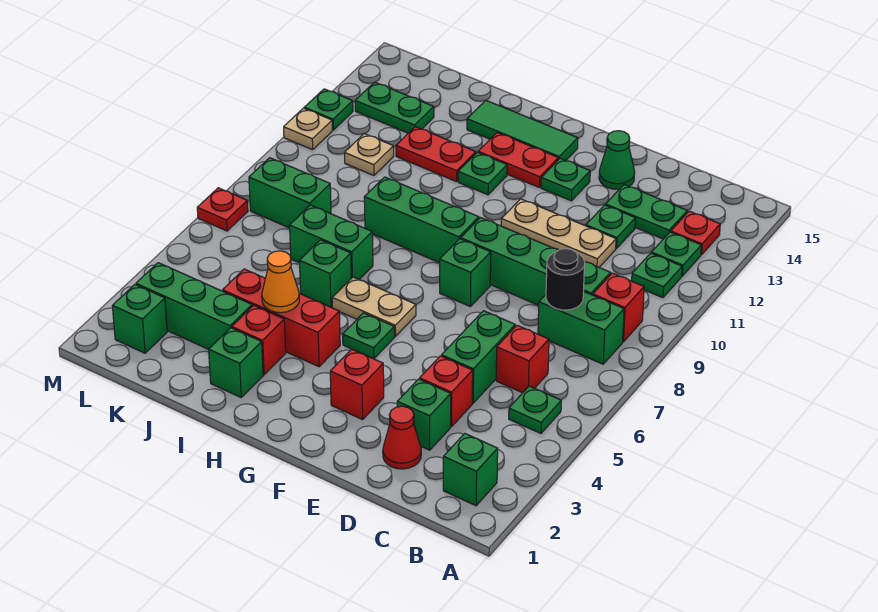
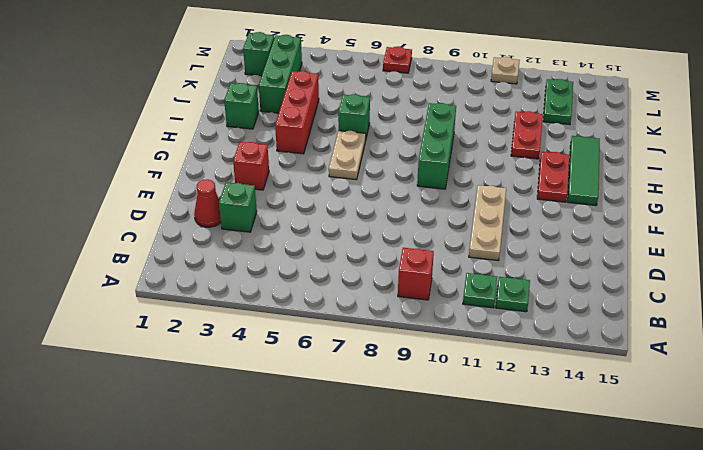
none -> green brick B2 level 1
none -> green plate B5 level 1
none -> green brick B8:C8 level 1
none -> red plate B13 level 1

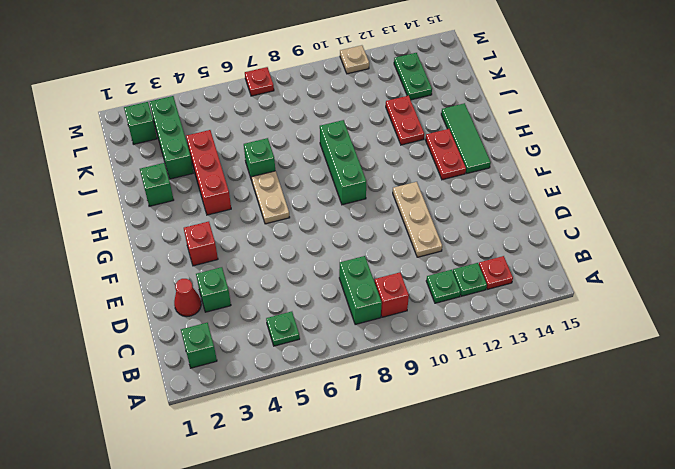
none -> red brick C6 level 1
none -> green brick C9:F9 level 1
none -> green plate C13:D13 level 1
none -> red brick D4 level 1

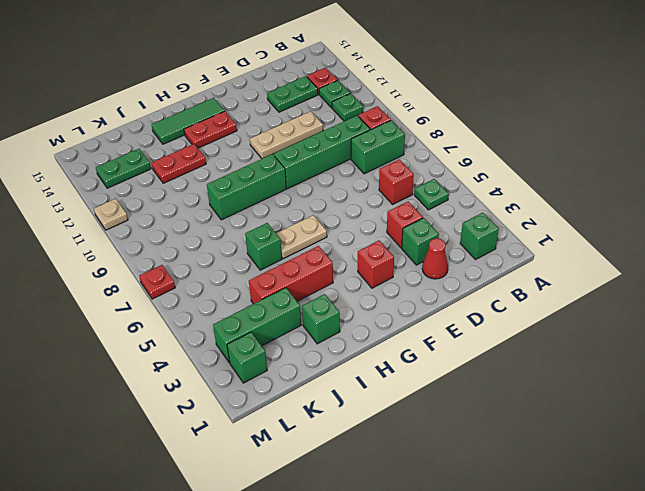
none -> green brick D5:D6 level 1
none -> green plate D12 level 1
none -> green cone E14 level 1
none -> green brick F8 level 1

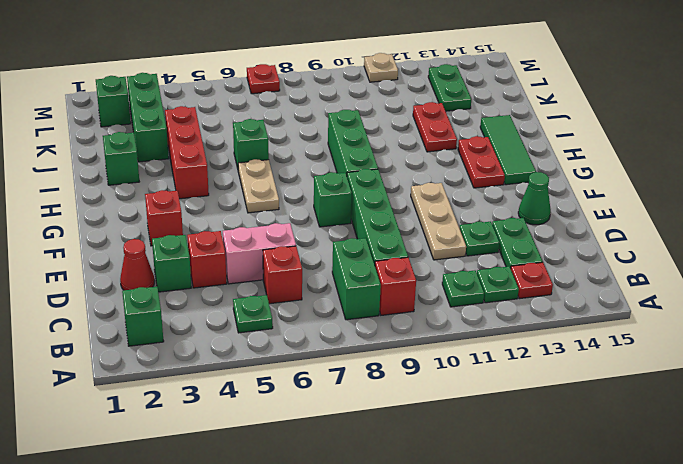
pink brick D5:D6 level 1 -> green brick D5:D6 level 1
none -> green plate F13 level 1
none -> green plate G5 level 1
none -> green plate H12 level 1
none -> red brick I3 level 1

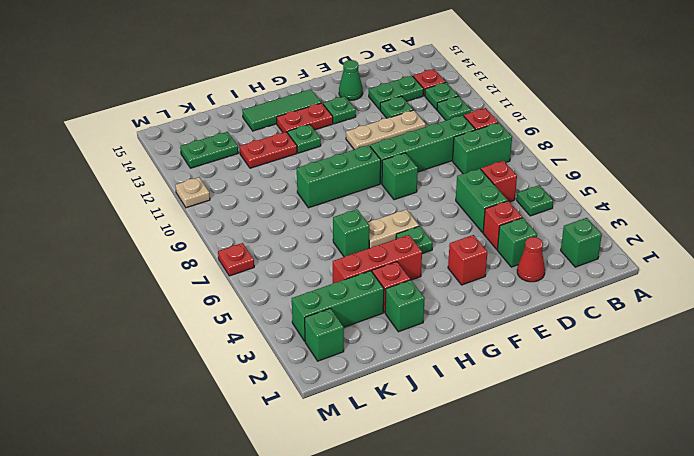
none -> green brick I7:J7 level 1
none -> green brick K8:L8 level 1
none -> tan plate K11 level 1
none -> green plate M12 level 1

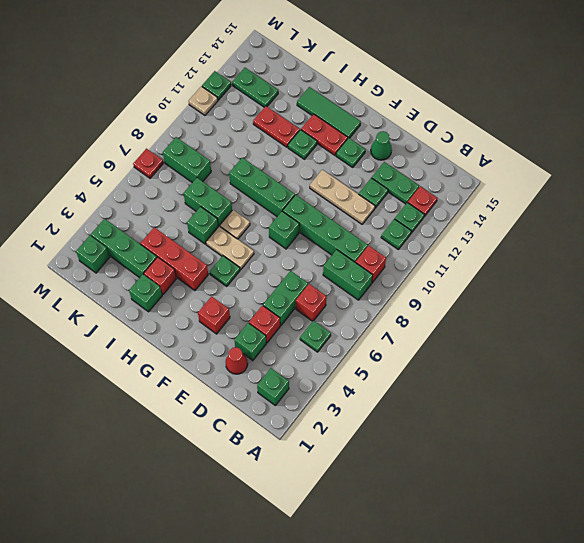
tan plate H7 level 1 -> tan plate K11 level 1
none -> black round brick C8 level 2
none -> orange cone I4 level 2

